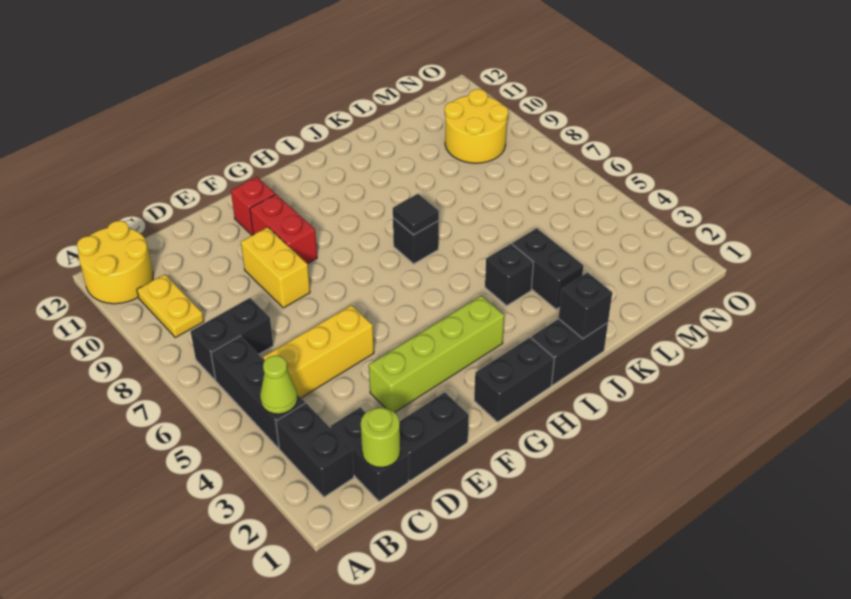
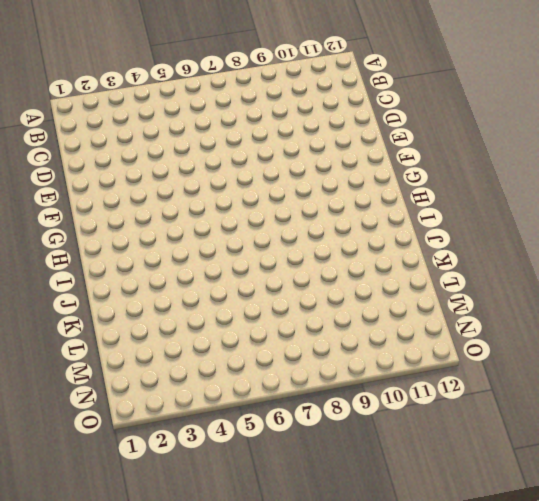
none -> yellow round brick A11:B12 level 1
none -> black brick B2:B3 level 1
none -> black brick B4:B6 level 1

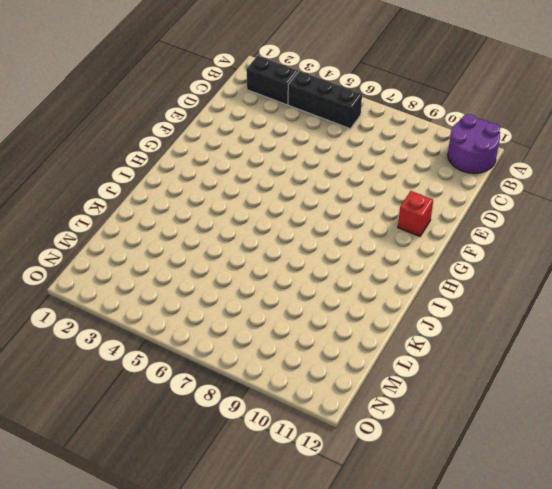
purple round brick A11:B12 level 1 -> yellow round brick A11:B12 level 1
none -> black brick B7:C7 level 1
none -> yellow plate B9:B10 level 1
none -> black brick C1:C2 level 1

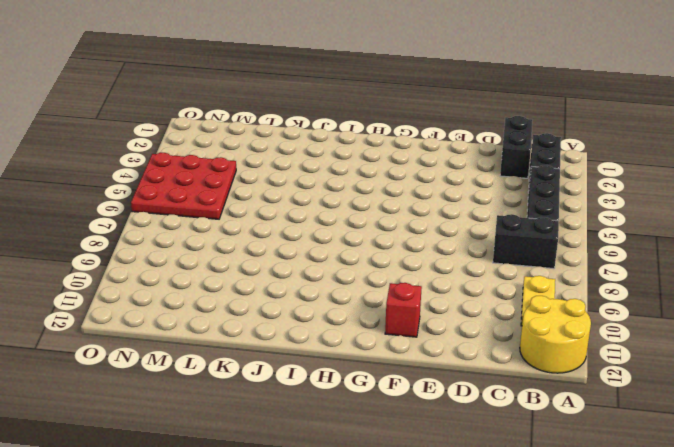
red plate M4:O6 level 1 -> none
none -> yellow brick C5:E5 level 1
none -> black brick D1:E1 level 1
none -> lime brick E3:H3 level 1

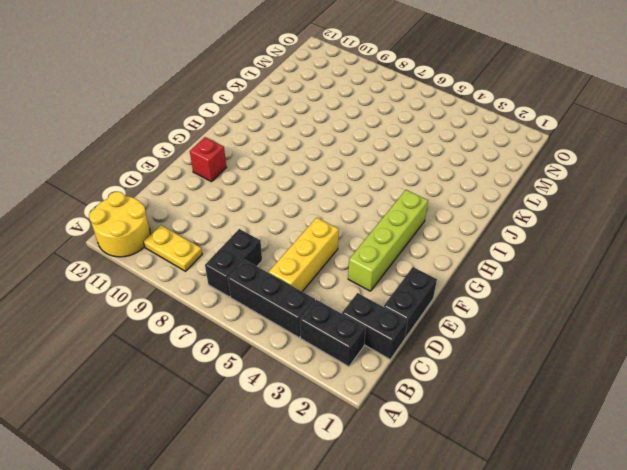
none -> yellow brick E8:E9 level 1
none -> red brick F9:F10 level 1
none -> black brick G1:H1 level 1

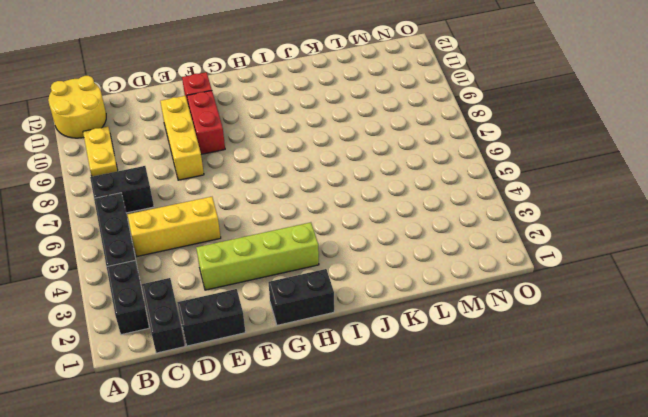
yellow brick E8:E10 level 1 -> yellow brick E8:E9 level 1
none -> black brick I1:J1 level 1
none -> black brick I7 level 1
none -> black brick J4 level 1

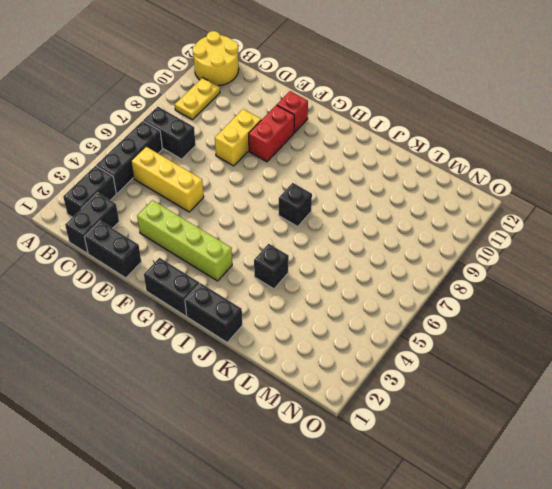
none -> black brick K3:K4 level 1
none -> yellow round brick M9:N10 level 1
none -> lime cone B4 level 2

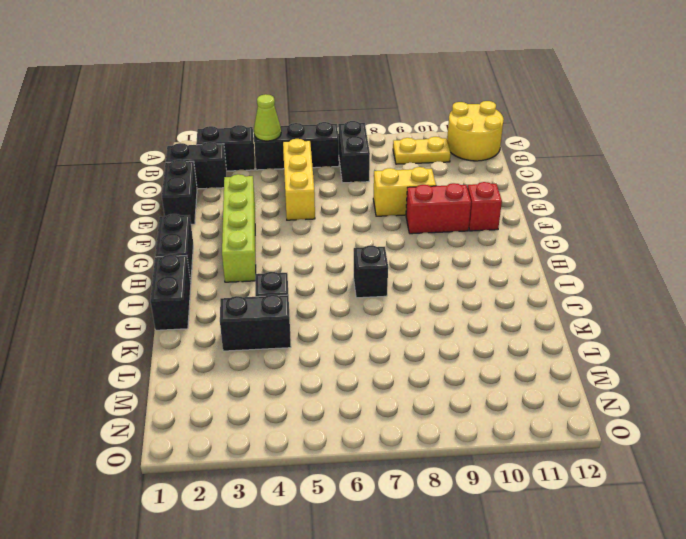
none -> yellow round brick M9:N10 level 1
none -> lime round brick C1 level 2
none -> black tile I7 level 2

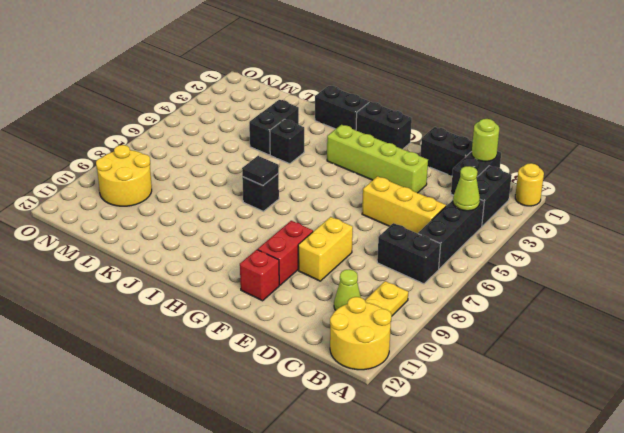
yellow round brick A1 level 1 -> none
lime cone C10 level 1 -> none
none -> black brick J1 level 2

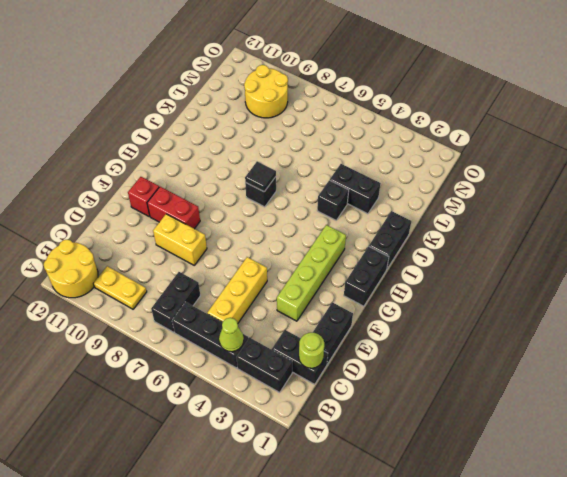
none -> black brick J1 level 2

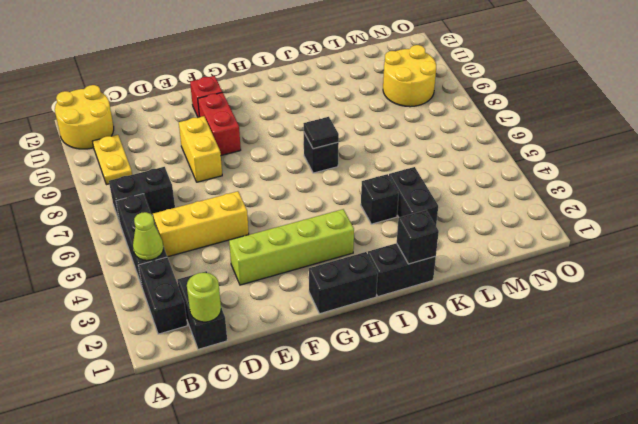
none -> black brick D1:E1 level 1

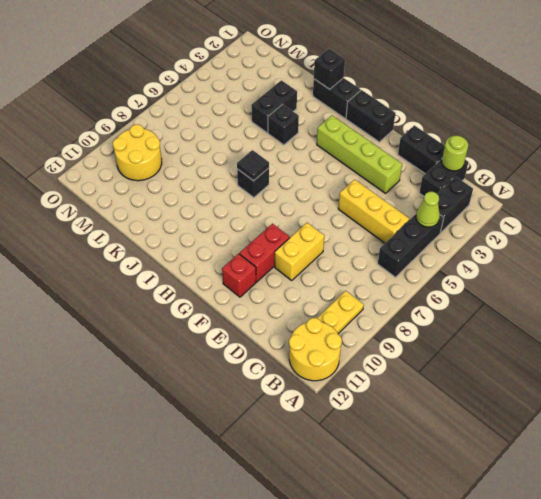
none -> black brick B7:C7 level 1

